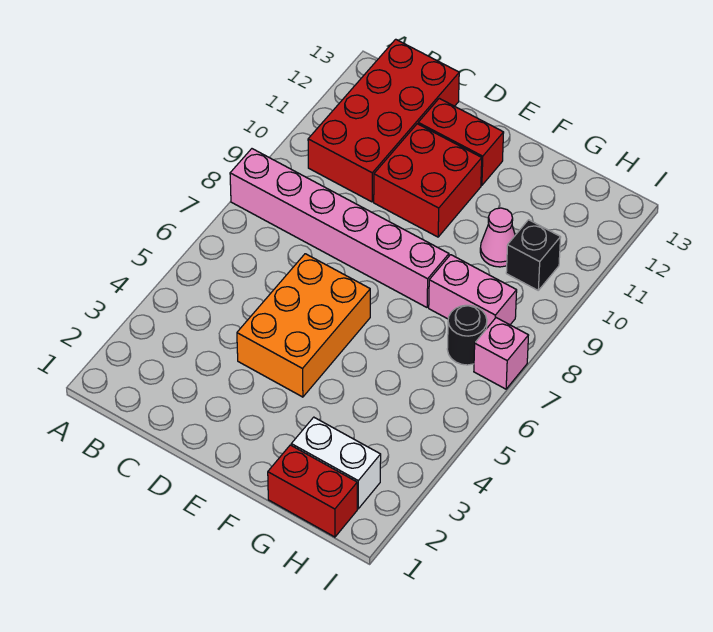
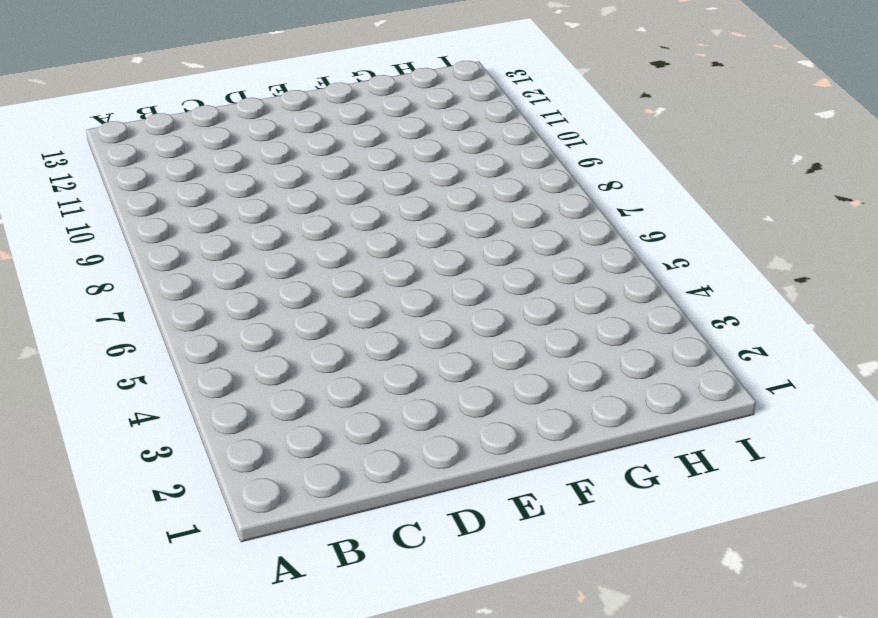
none -> pink brick A8:F8 level 1
none -> red brick B10:C13 level 1
none -> orange brick D4:E6 level 1

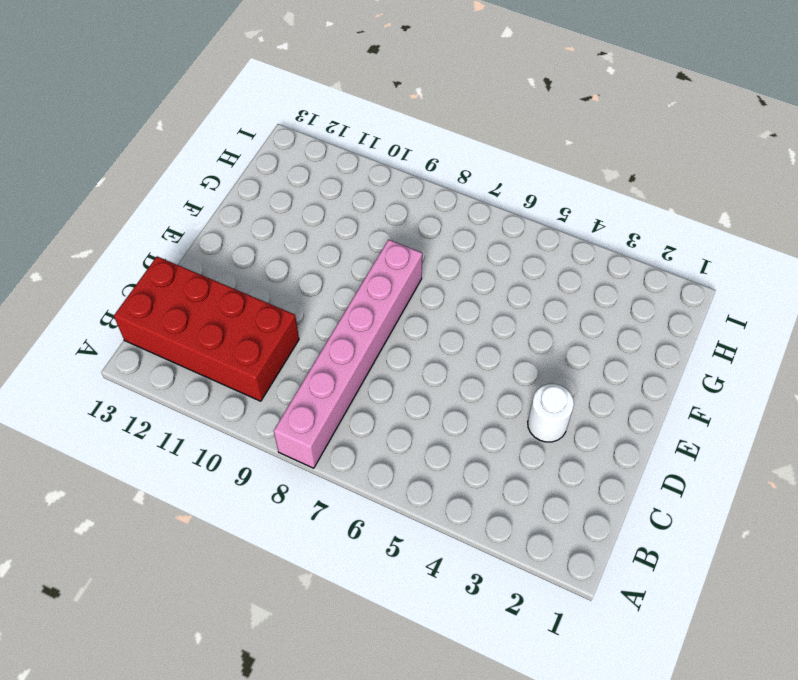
white round brick D3 level 1 -> none
none -> orange brick D4:E6 level 1
none -> red brick D10:E11 level 1
none -> red brick D12:E12 level 1

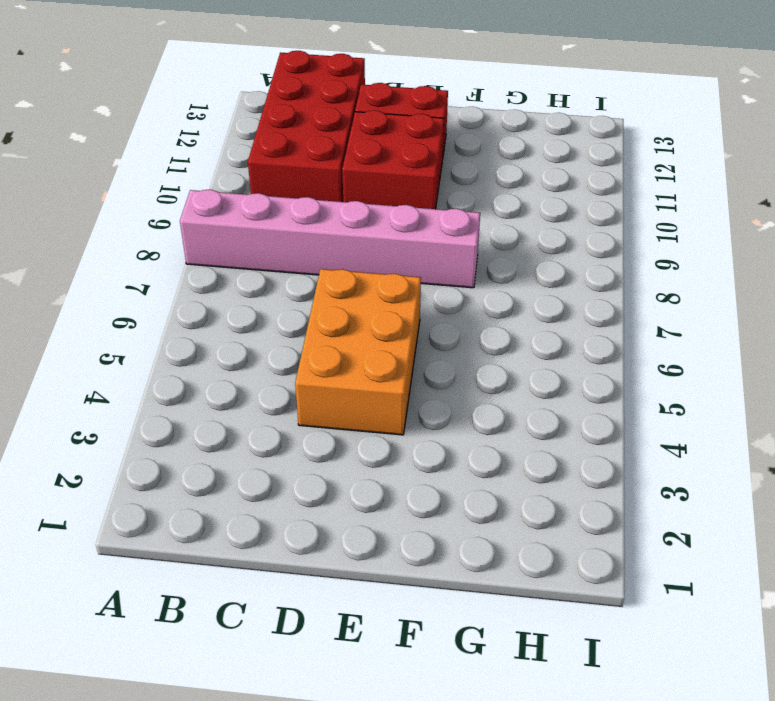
none -> red brick G1:H1 level 1
none -> white brick G2:H2 level 1
none -> pink brick G8:H8 level 1

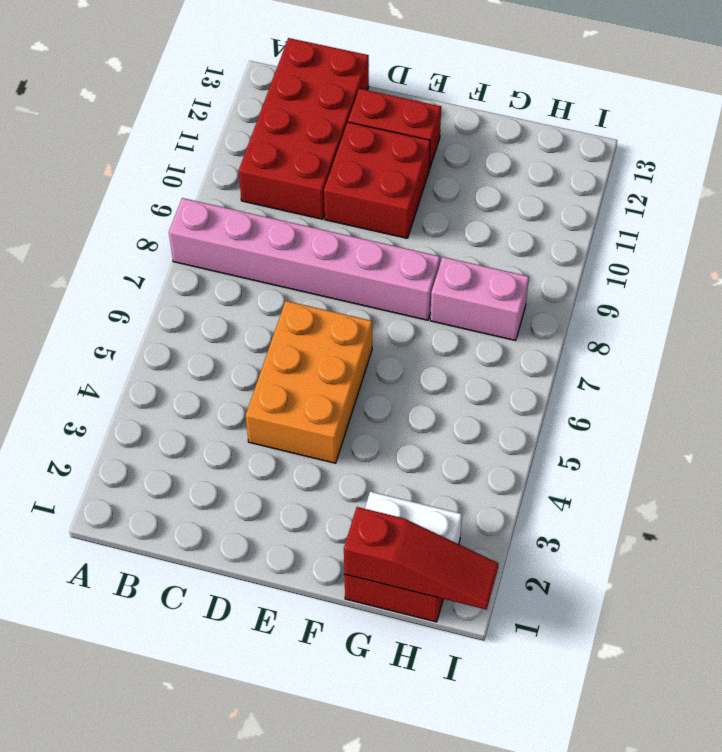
red slope G1:I1 level 2 top G -> none
none -> pink cone G10 level 1
none -> black round brick H7 level 1
none -> black brick H10 level 1

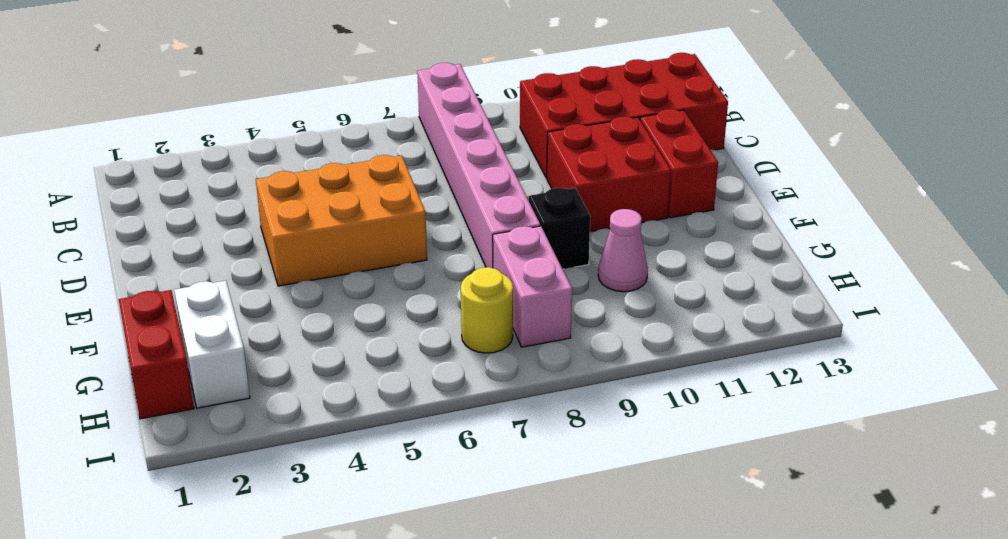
black brick F9 level 1 -> black brick H10 level 1
yellow round brick H7 level 1 -> black round brick H7 level 1
none -> pink brick I7 level 1

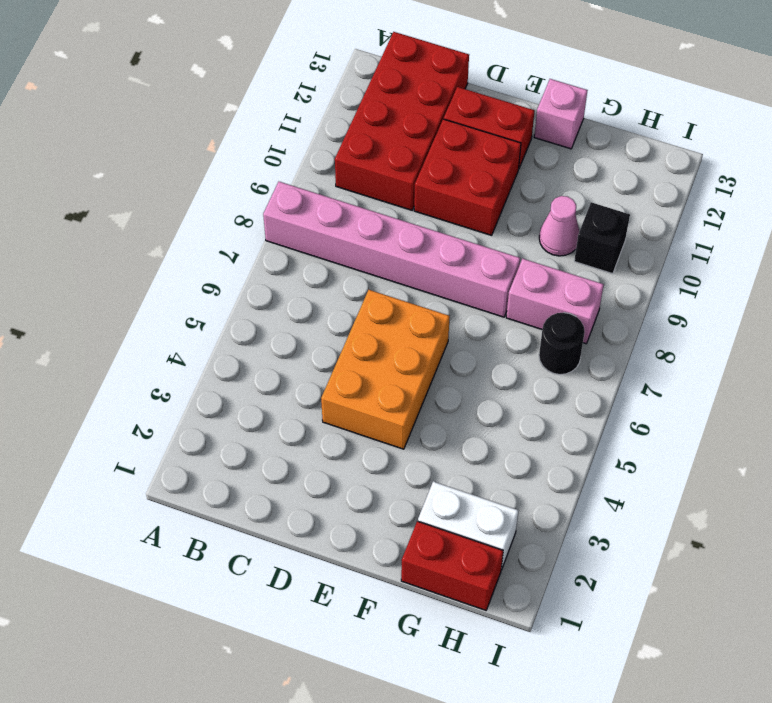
pink brick F13 level 1 -> pink brick I7 level 1

